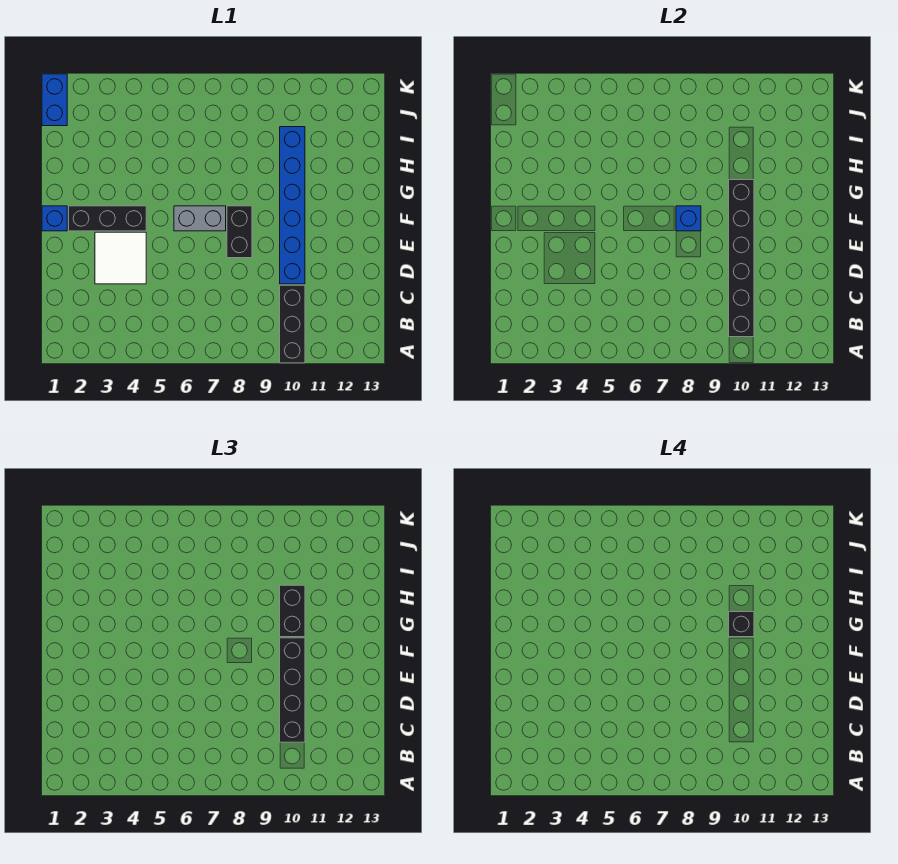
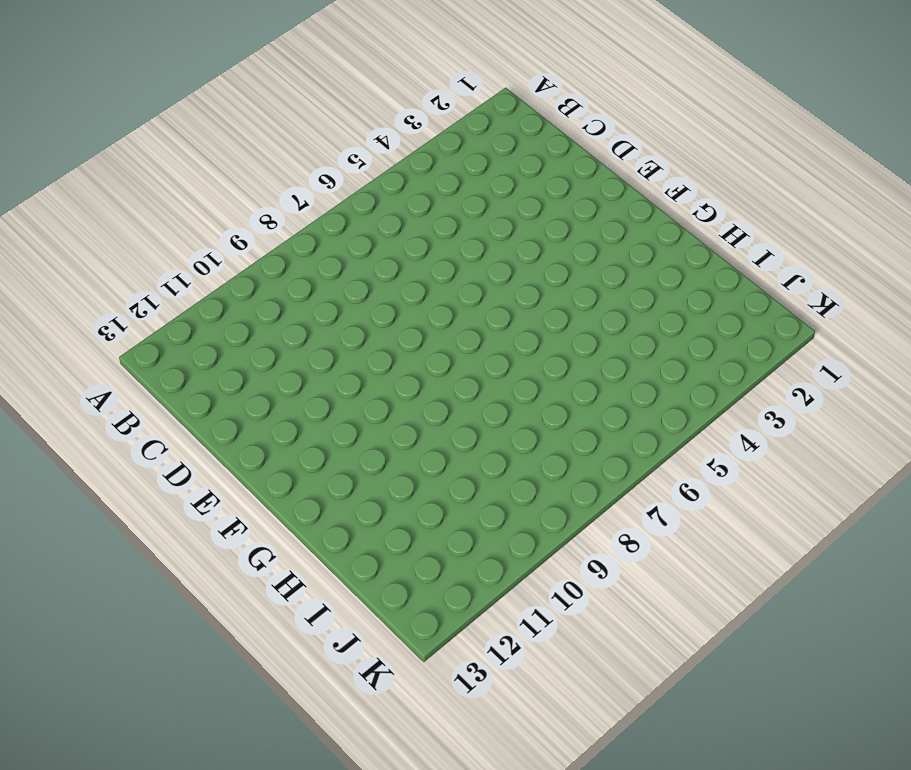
none -> black brick A10:C10 level 1
none -> white tile D3:E4 level 1
none -> blue brick D10:I10 level 1

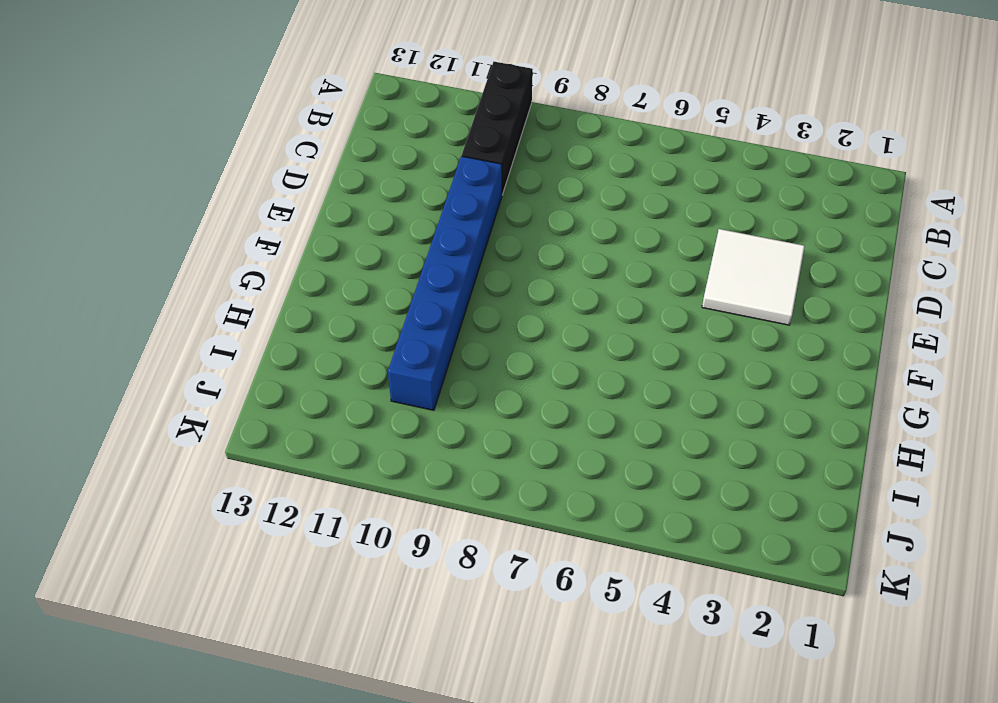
none -> black brick E8:F8 level 1
none -> blue brick F1 level 1
none -> black brick F2:F4 level 1

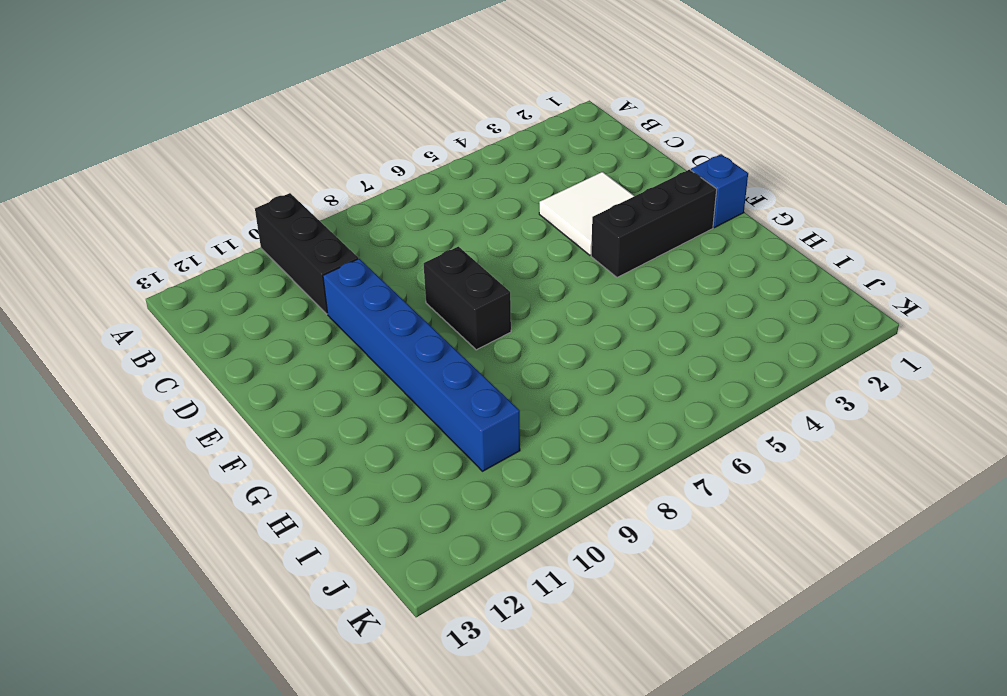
none -> grey brick F6:F7 level 1
none -> blue brick J1:K1 level 1
none -> black brick B10:G10 level 2

